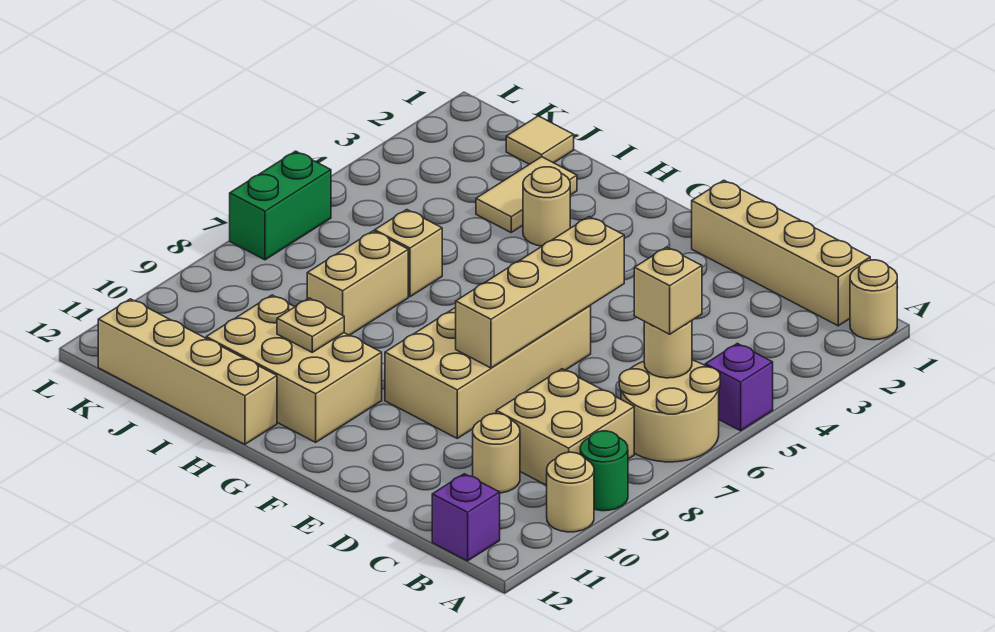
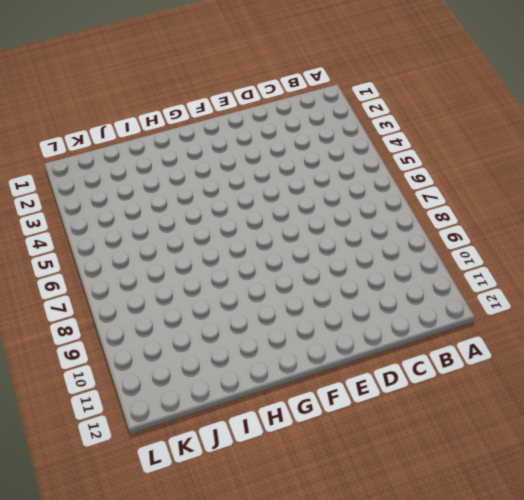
none -> tan round brick A1 level 1
none -> purple brick A5 level 1
none -> tan round brick A6:B7 level 1

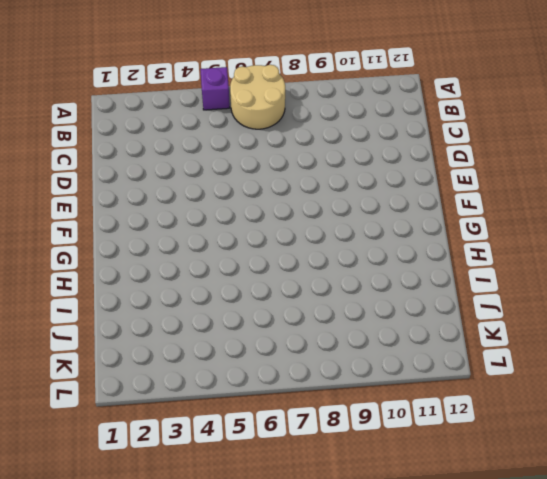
none -> tan round brick A1 level 1
none -> green round brick A9 level 1
none -> tan round brick A10 level 1

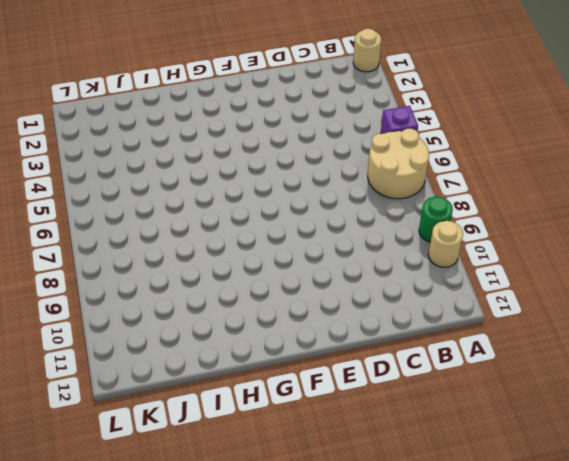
none -> tan brick B1:E1 level 1
none -> tan brick B8:C9 level 1
none -> purple brick B12 level 1

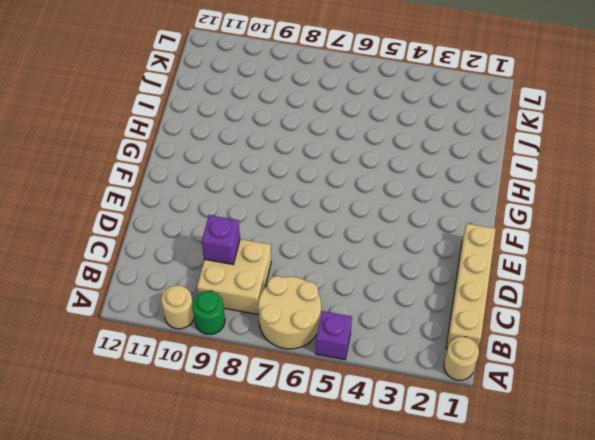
purple brick C9 level 2 -> purple brick B12 level 1
none -> tan round brick C10 level 1
none -> tan brick E6:F9 level 1
none -> tan brick G10:I11 level 1

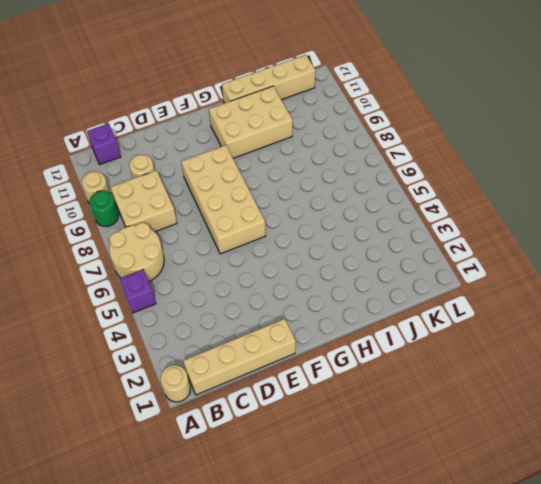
none -> tan round brick H3 level 1
none -> tan tile I2:I3 level 1
none -> tan brick I6 level 1

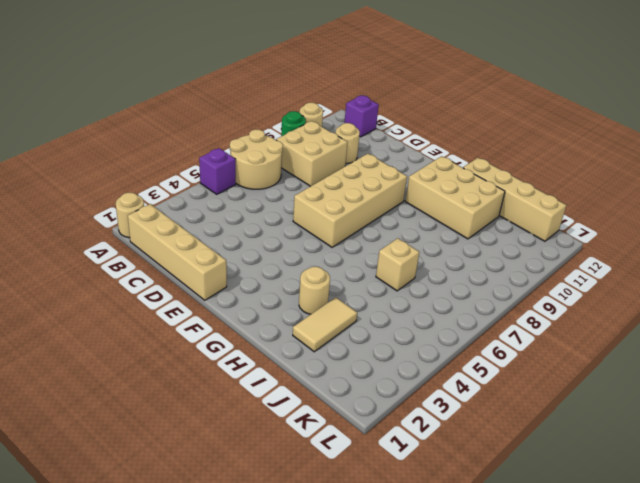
none -> tan brick I7:I8 level 1
none -> tan tile J1 level 1
none -> green brick L6:L7 level 1

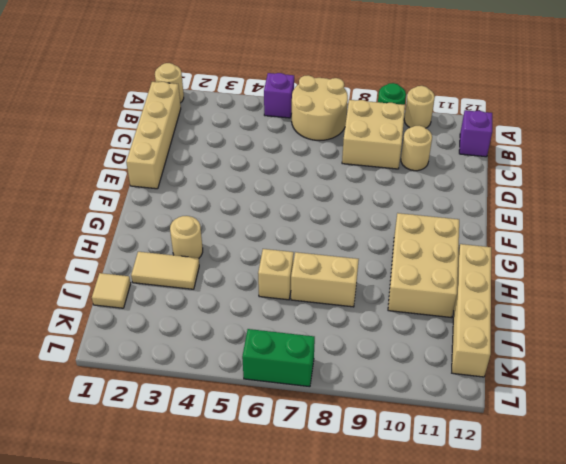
none -> tan brick E6:F9 level 1
none -> tan round brick B6 level 2
none -> tan brick E5:E8 level 2

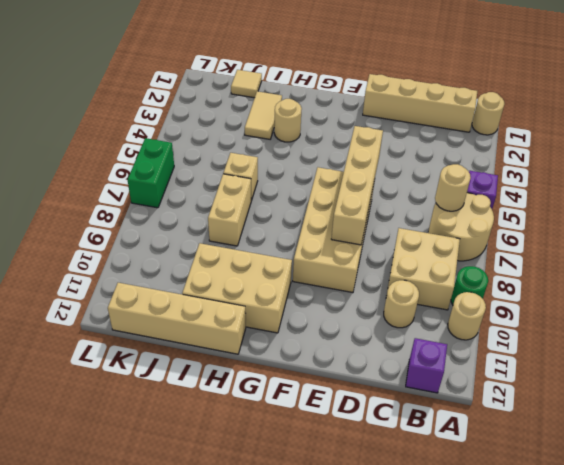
none -> tan plate H10 level 2
none -> tan brick B6 level 3

